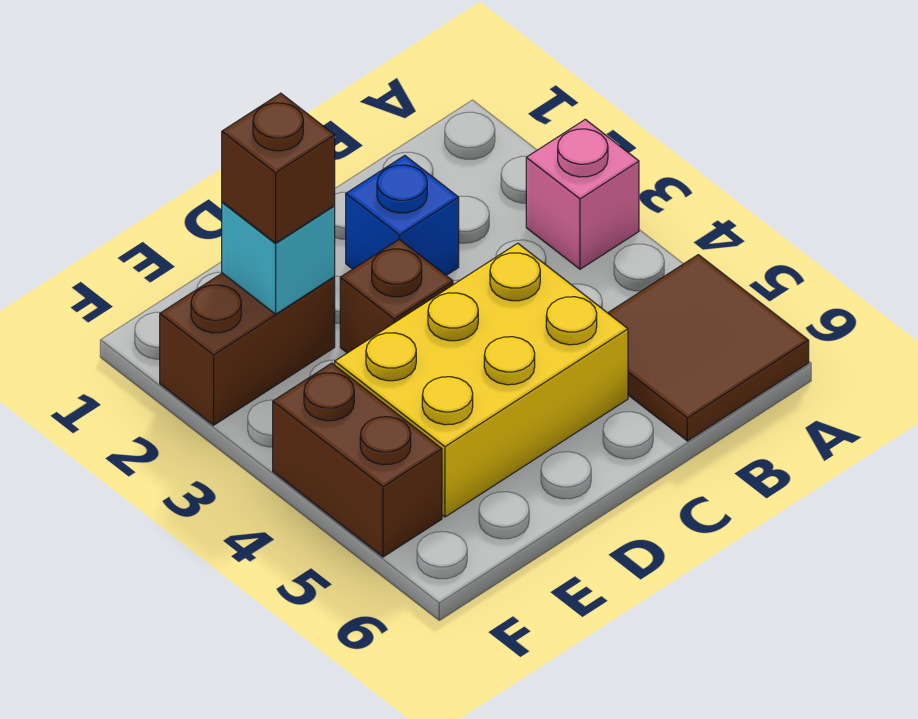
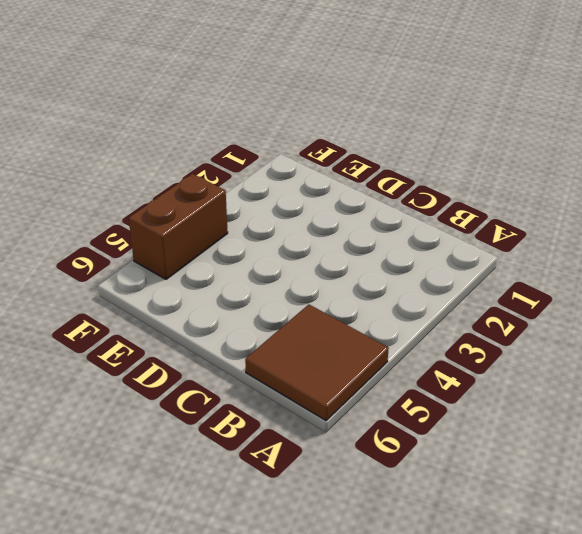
none -> pink brick A3 level 1
none -> blue brick C2 level 1

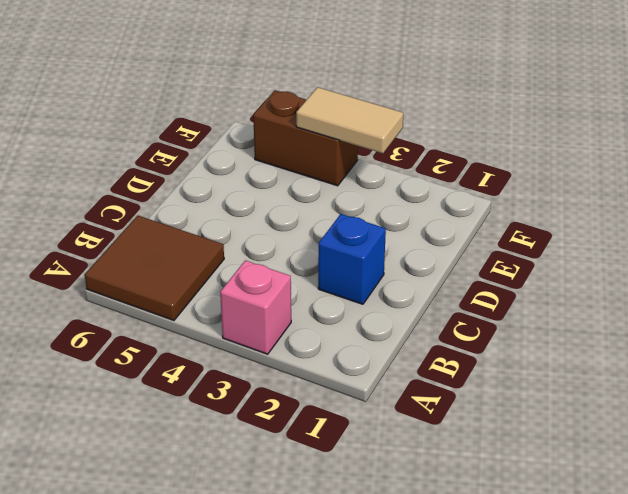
tan tile F3:F4 level 2 -> none
none -> yellow brick C4:E5 level 1
none -> brown brick D3 level 1

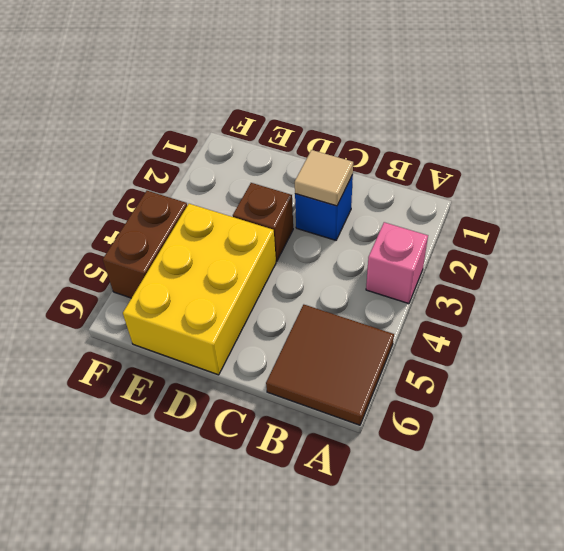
tan tile C2 level 2 -> none
yellow brick D4:E6 level 1 -> yellow brick C4:E5 level 1
none -> brown brick E2:F2 level 1
none -> cyan brick E2 level 2

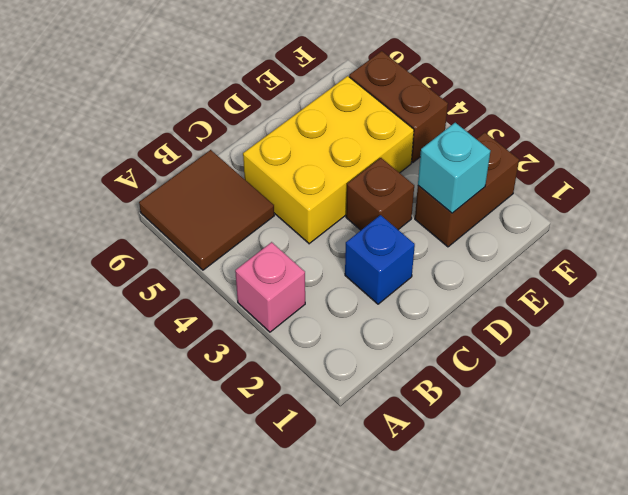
none -> brown brick E2 level 3

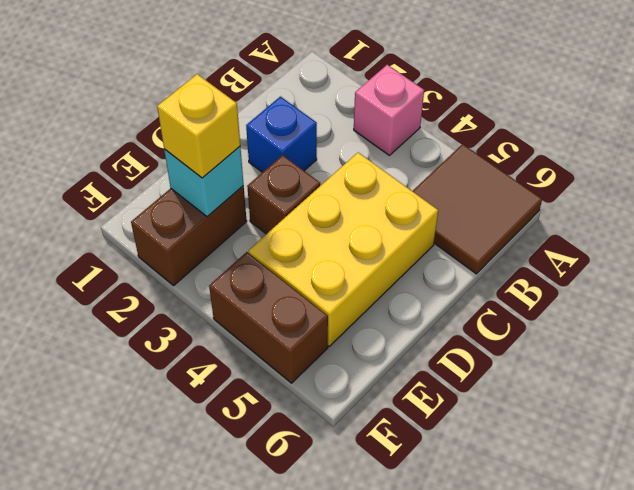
yellow brick E2 level 3 -> brown brick E2 level 3

